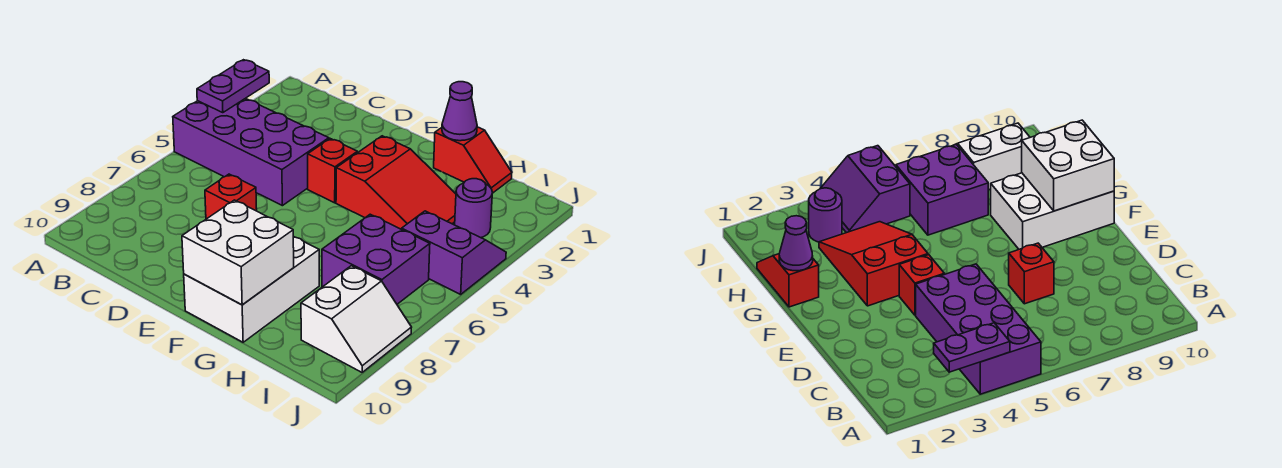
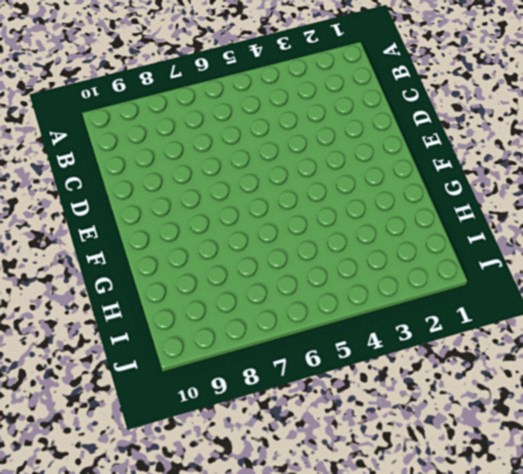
none -> purple brick A4:D5 level 1
none -> red brick D7 level 1
none -> red brick E4 level 1

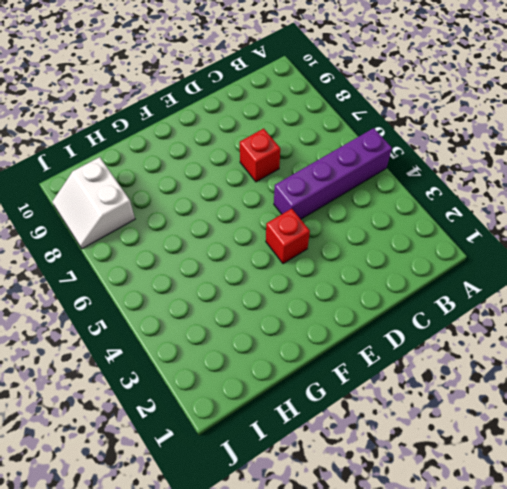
purple brick A5:D5 level 1 -> purple brick A4:D5 level 1
none -> red slope F3:H4 level 1 top F
none -> white brick F8:G10 level 1
none -> red slope G1:H1 level 1 top G

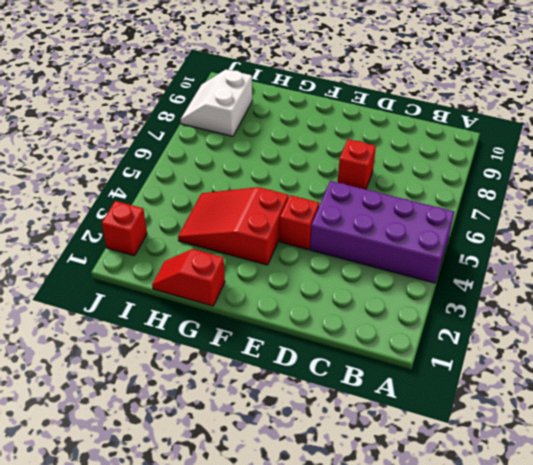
red brick J2 level 1 -> none
none -> white brick F8:G10 level 1
none -> purple brick H6:I7 level 1
none -> purple round brick I3 level 1

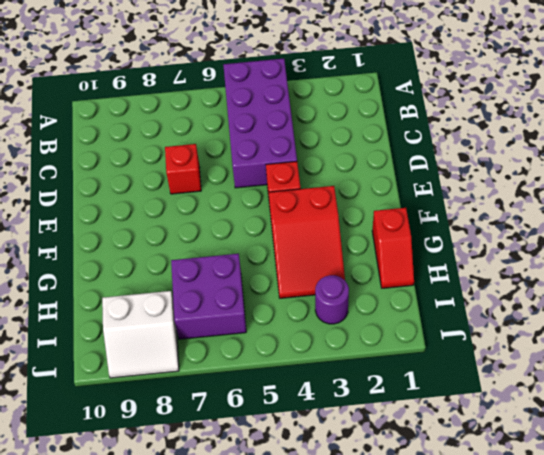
none -> white brick F8:G10 level 1
none -> purple slope I4:J5 level 1 top 5
none -> purple plate A3:A4 level 2

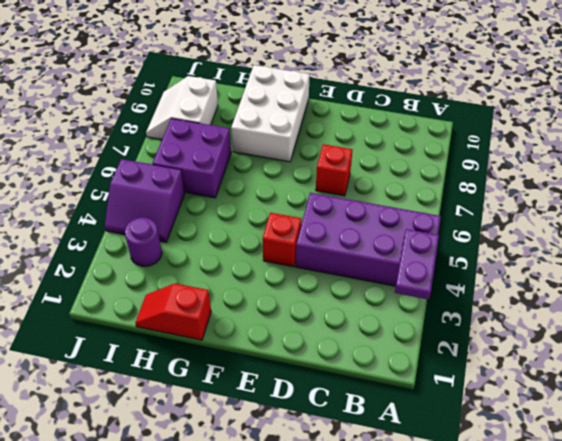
none -> red slope F3:H4 level 1 top F
none -> white brick F9:G10 level 2
none -> purple cone G1 level 2

